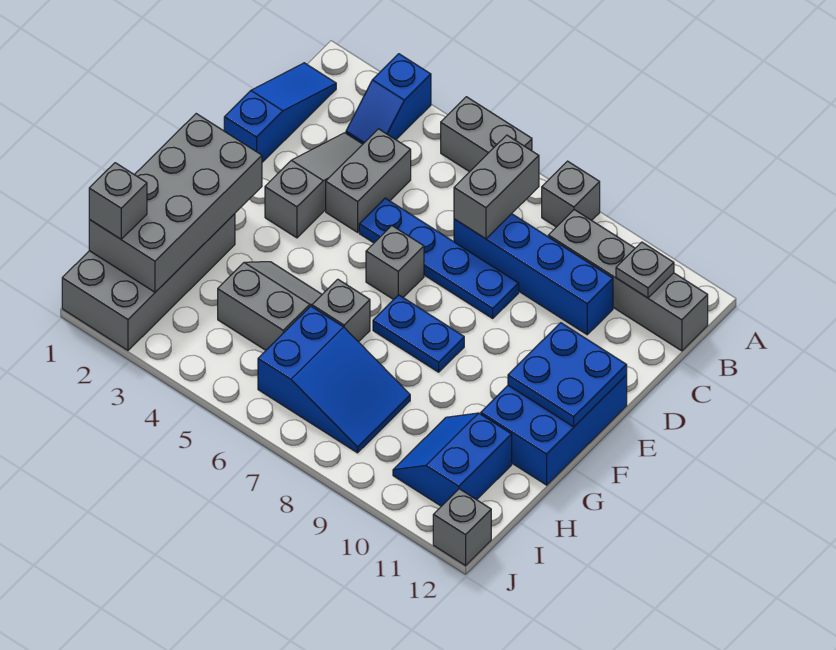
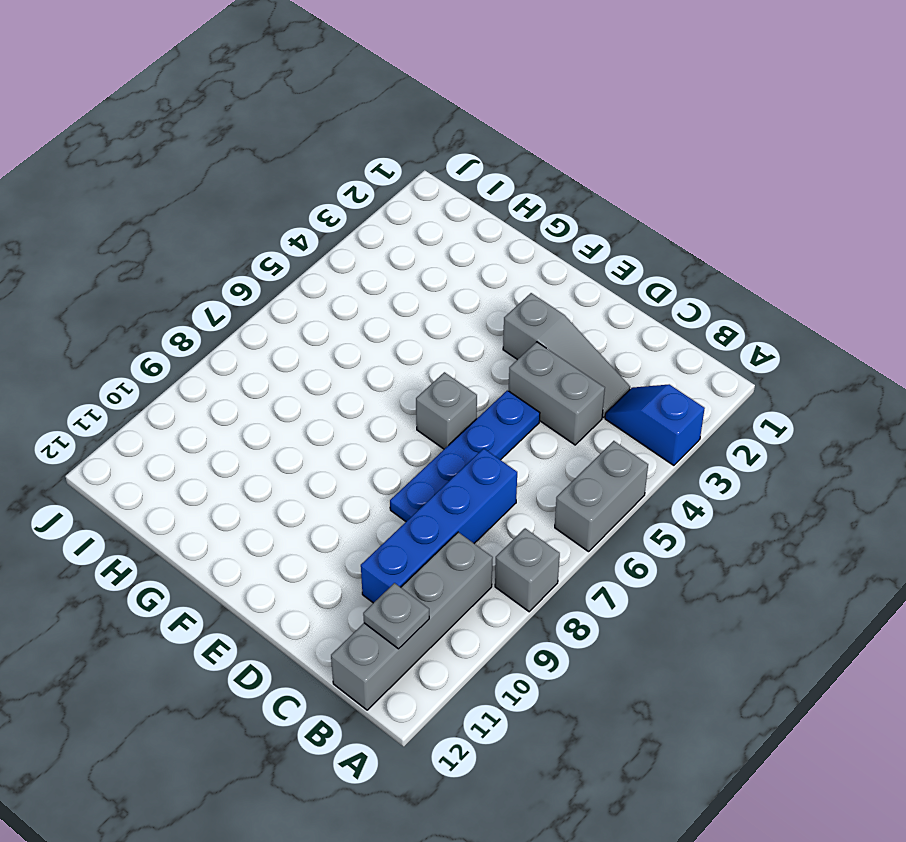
none -> blue slope B1:D1 level 1 top D
none -> blue brick E11:G12 level 1
none -> blue plate F7:F8 level 1

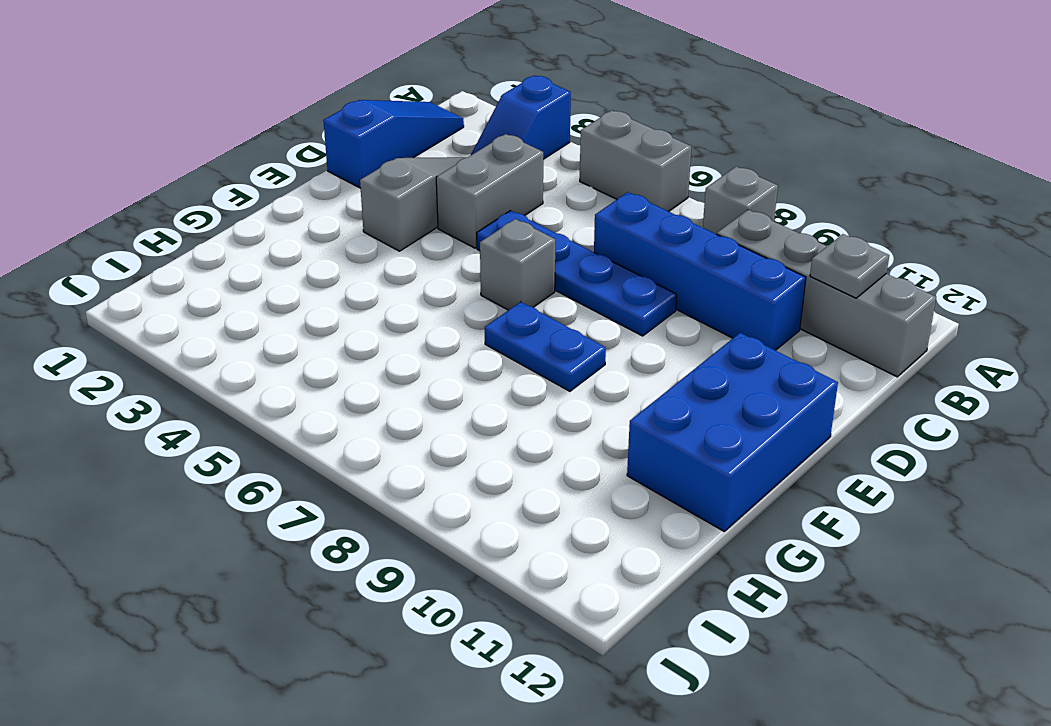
none -> grey brick G1:J2 level 1
none -> grey slope G4:H5 level 1 top H
none -> grey brick G6 level 1

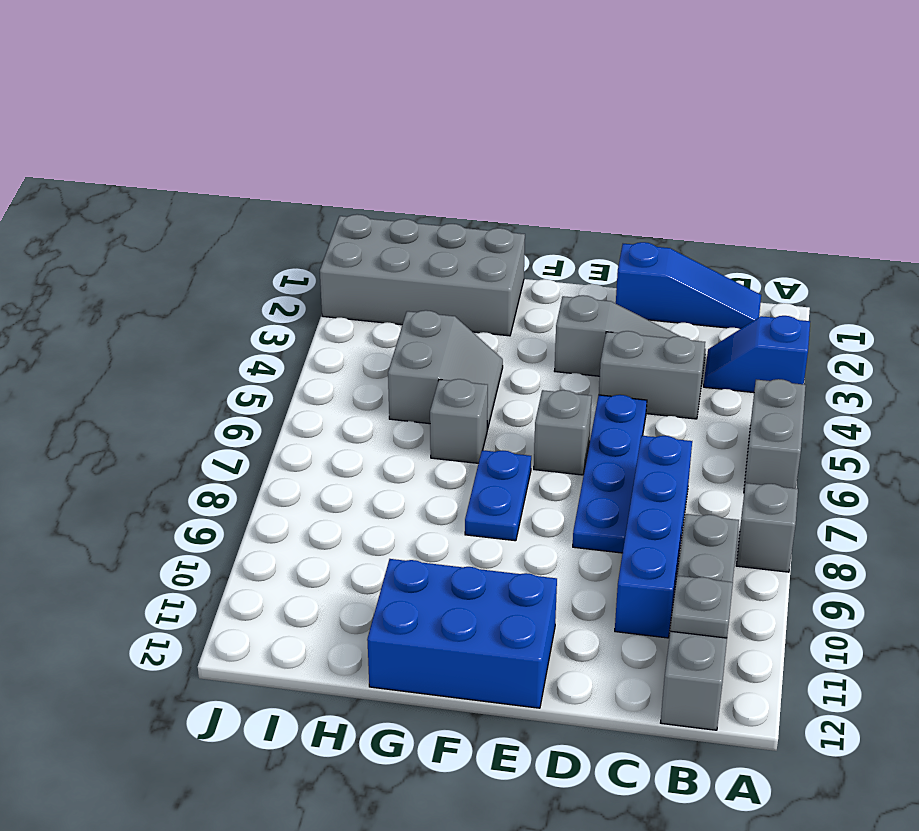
none -> blue slope H6:I8 level 1 top 6
none -> blue slope H10:I11 level 1 top 11
none -> grey brick J12 level 1

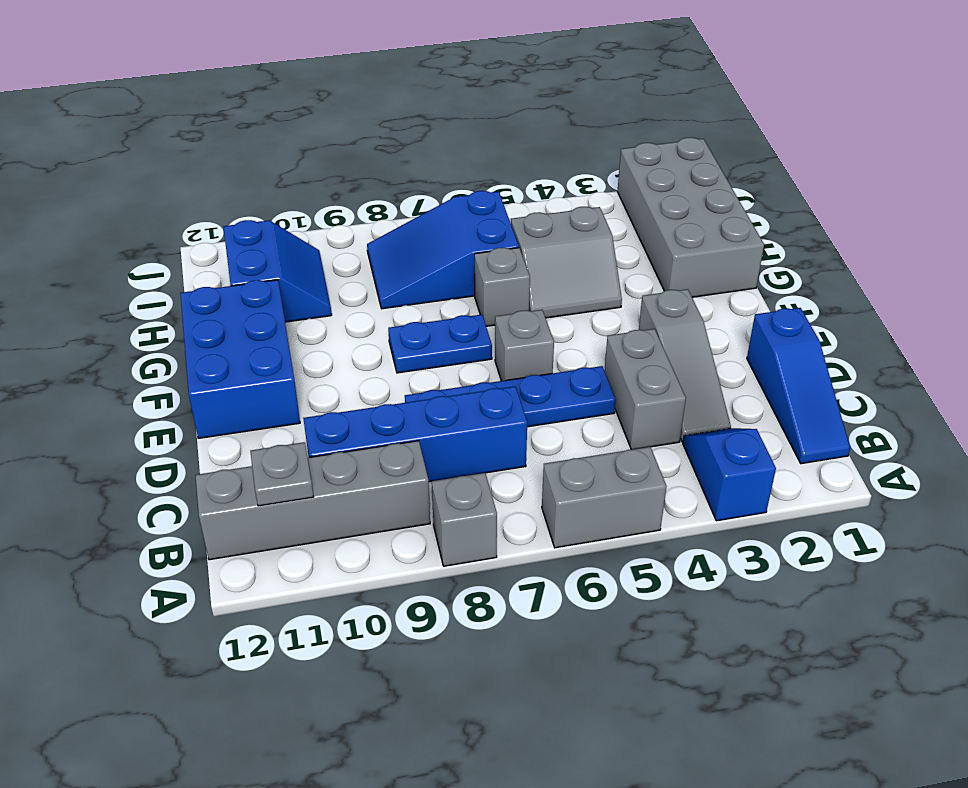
none -> grey brick J12 level 1
none -> grey brick B7:C7 level 2
none -> blue plate E11:F12 level 2

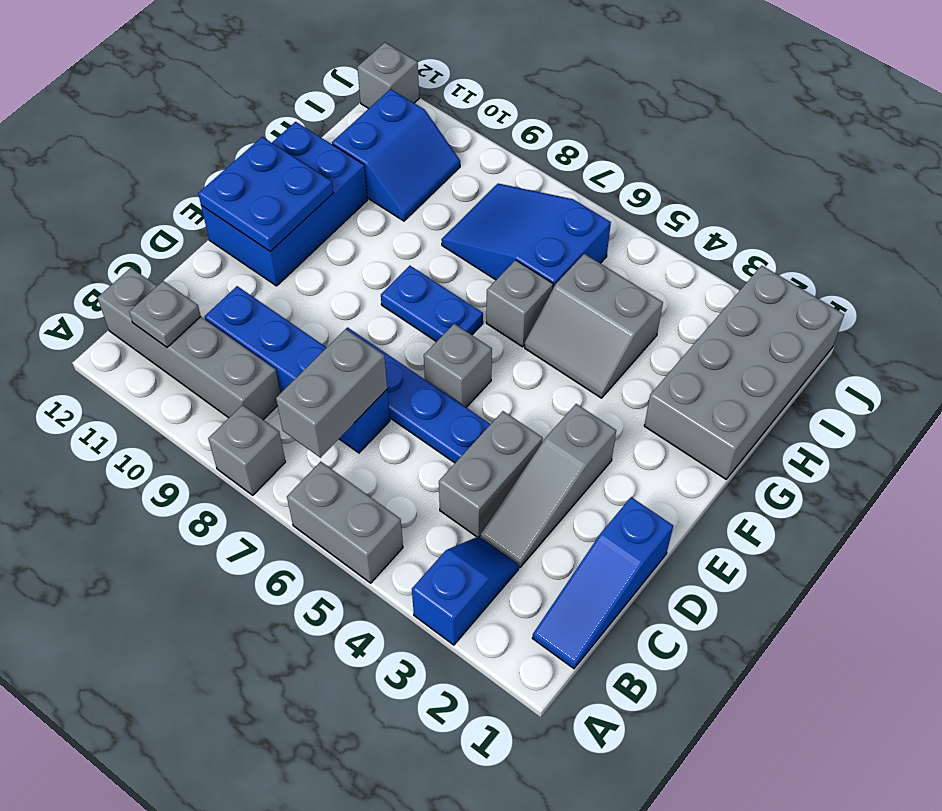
none -> grey brick F1:I2 level 2
none -> grey brick I1 level 3

